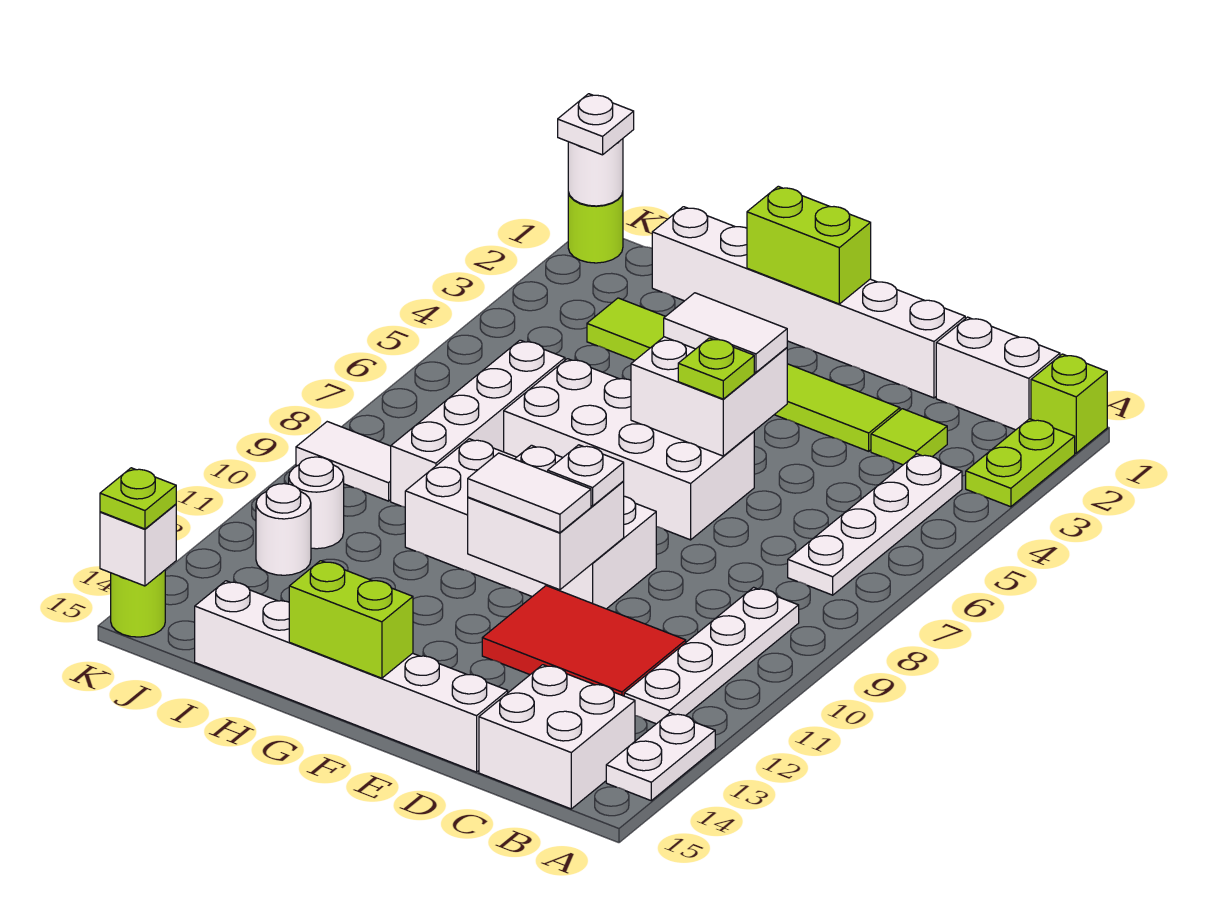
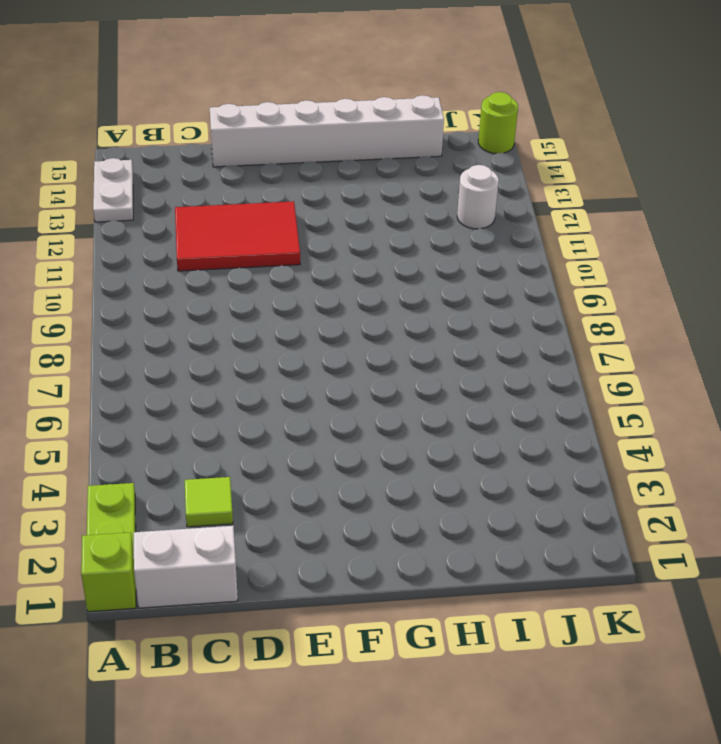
none -> white plate B4:B7 level 1
none -> white plate B9:B12 level 1
none -> white brick B14:C15 level 1
none -> white brick D1:I1 level 1

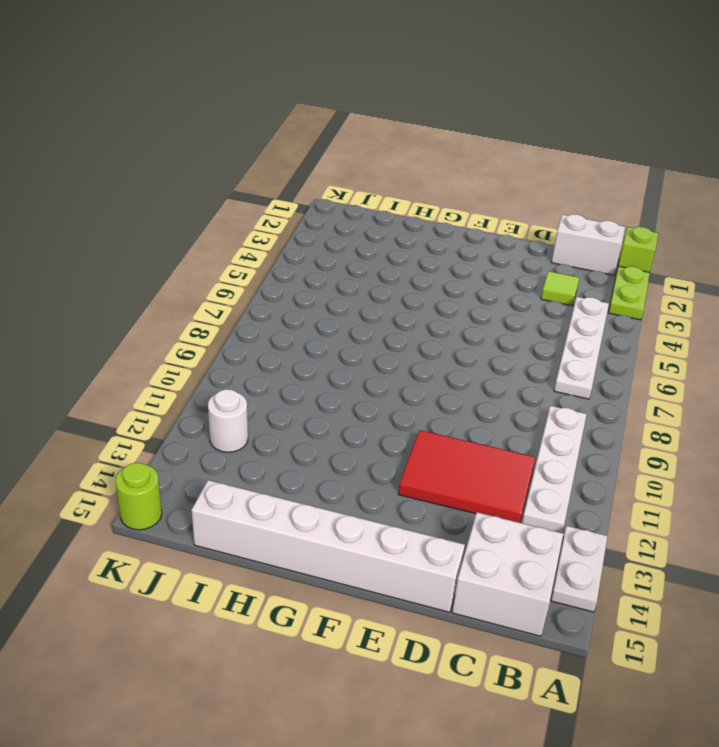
none -> white brick D1:I1 level 1
none -> lime tile D3:I3 level 1
none -> white brick E6:H7 level 1
none -> white brick E9:H10 level 1

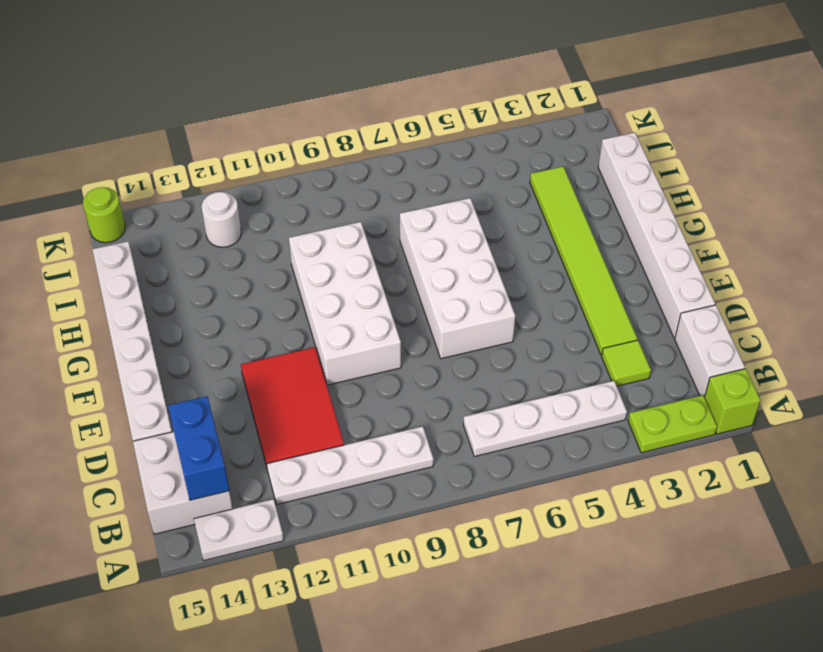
blue brick B14:C14 level 2 -> none
none -> white brick I6:I9 level 1
none -> white tile J9:K9 level 1
none -> white round brick J11 level 1
none -> lime round brick K1 level 1

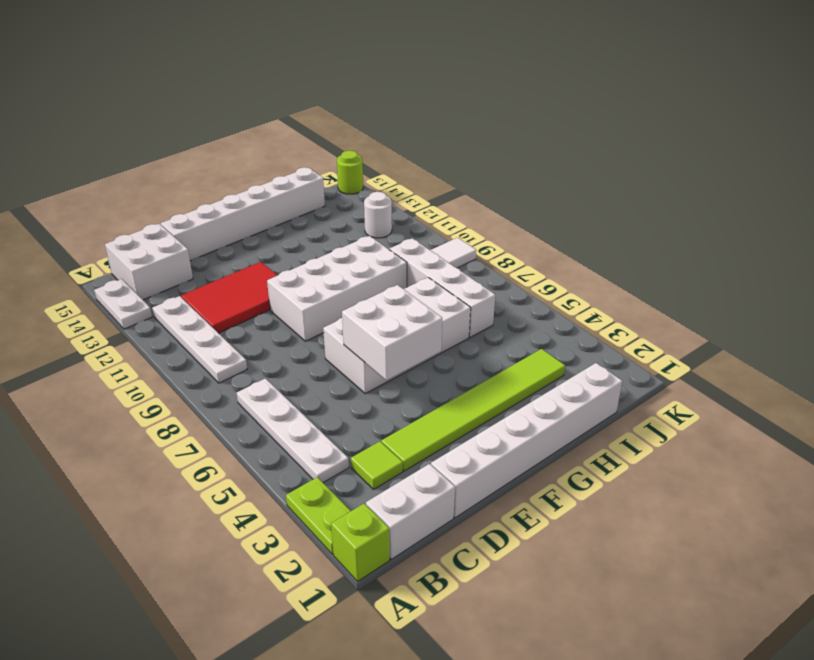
none -> white round brick J11 level 1
none -> lime round brick K1 level 1
none -> white brick E10:F11 level 2
none -> lime brick F1:G1 level 2

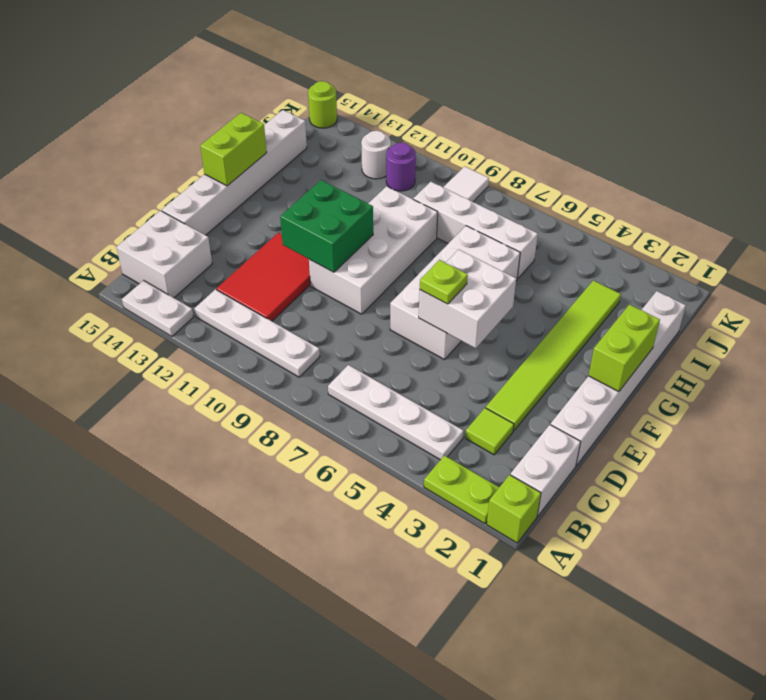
green brick E10:F11 level 2 -> white brick E10:F11 level 2
purple round brick J11 level 1 -> white round brick J11 level 1
none -> lime round brick K1 level 1
none -> white round brick K1 level 2
none -> white brick K15 level 2
none -> white tile E5:F5 level 3

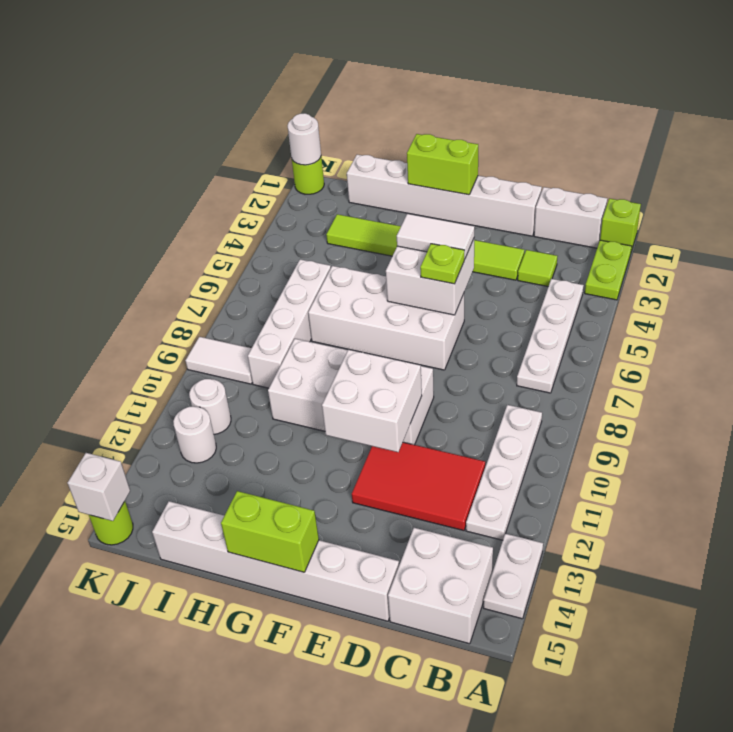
none -> white plate E10 level 3
none -> white tile E11:F11 level 3
none -> white plate K1 level 3
none -> lime plate K15 level 3

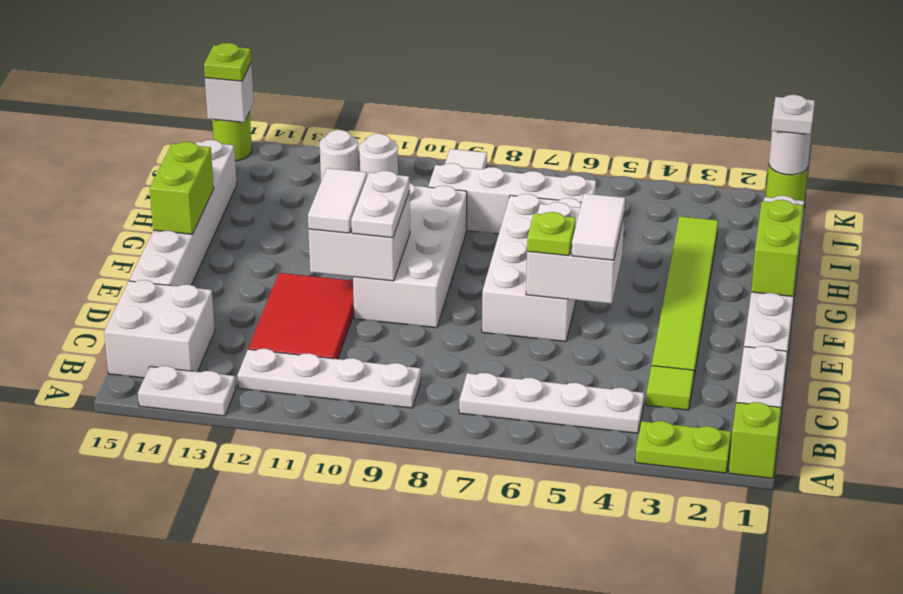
white plate E10:F10 level 3 -> white plate E10 level 3

